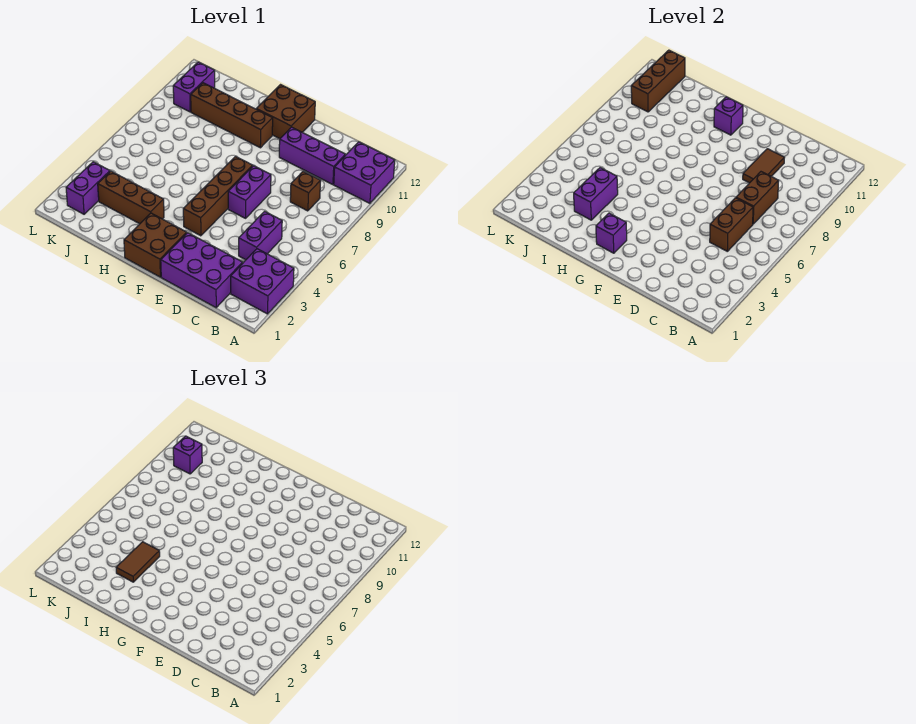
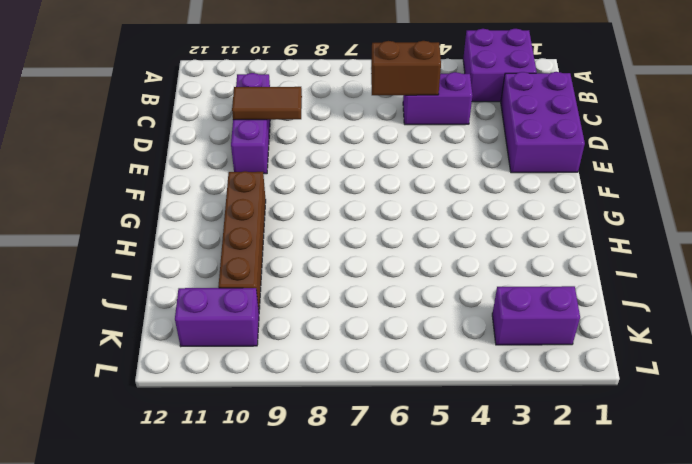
none -> purple brick A10:B11 level 1
none -> brown brick C8 level 1
none -> purple brick E6:E7 level 1

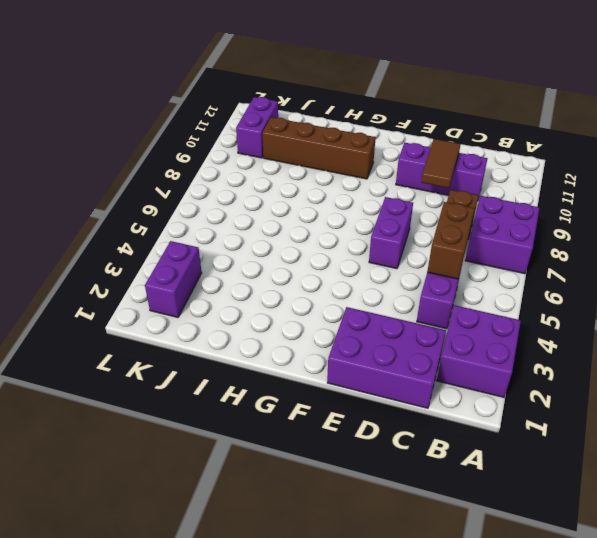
purple brick A7:B8 level 1 -> purple brick A10:B11 level 1
none -> brown brick F1:G2 level 1
none -> brown brick F4:F7 level 1
none -> brown brick F11:G12 level 1

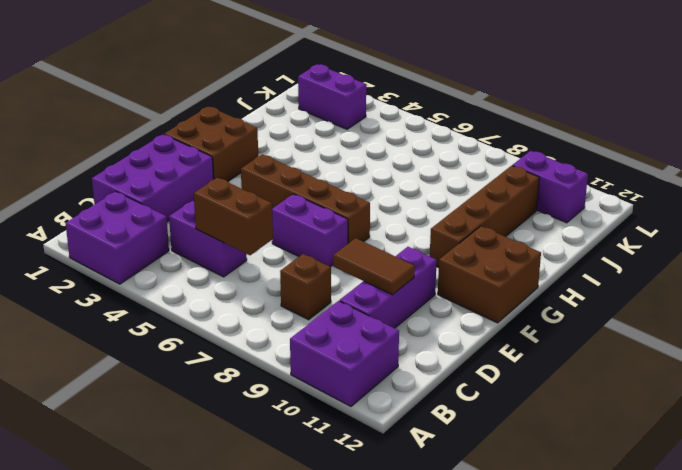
none -> brown brick H3:J3 level 1
none -> brown brick C7:C8 level 2
none -> purple brick G2 level 2

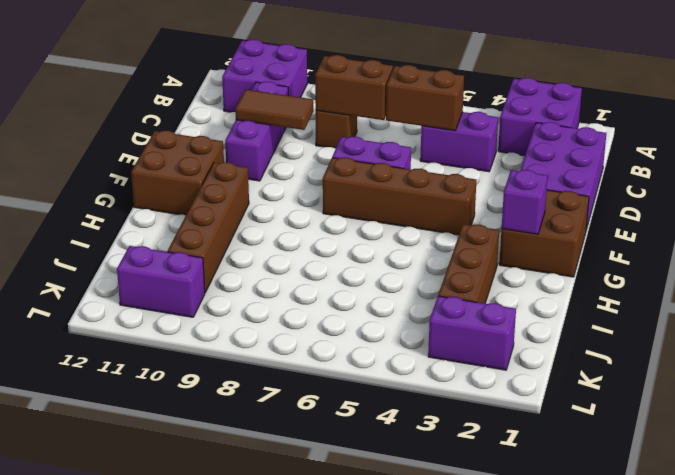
none -> purple brick G11 level 2
none -> purple brick I3:I4 level 2
none -> brown brick K10:K12 level 2

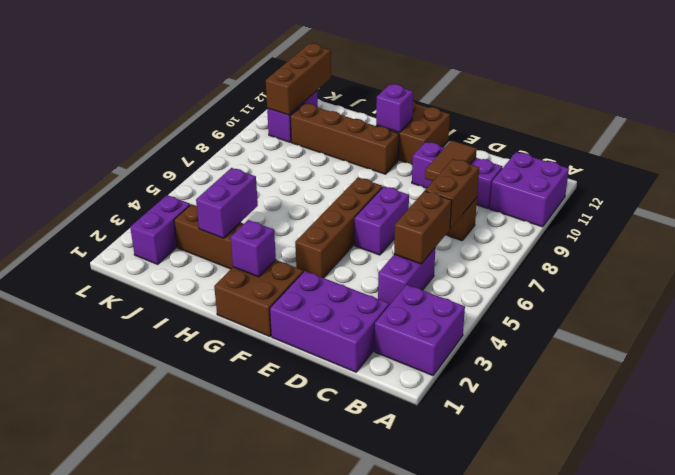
none -> brown tile I3:I4 level 3
none -> purple brick K10 level 3

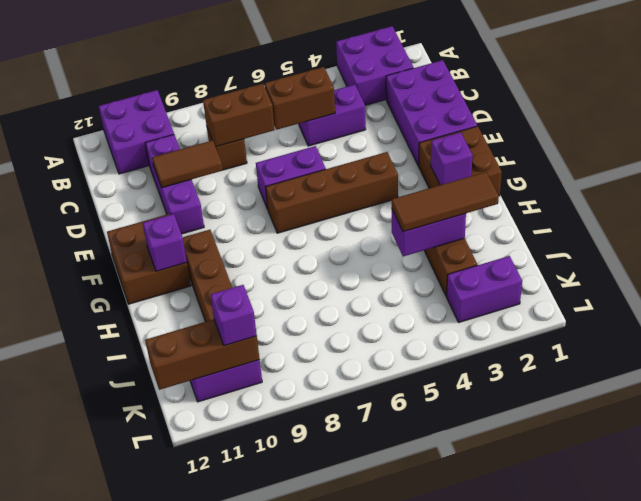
brown tile I2:I4 level 3 -> brown tile I3:I4 level 3

